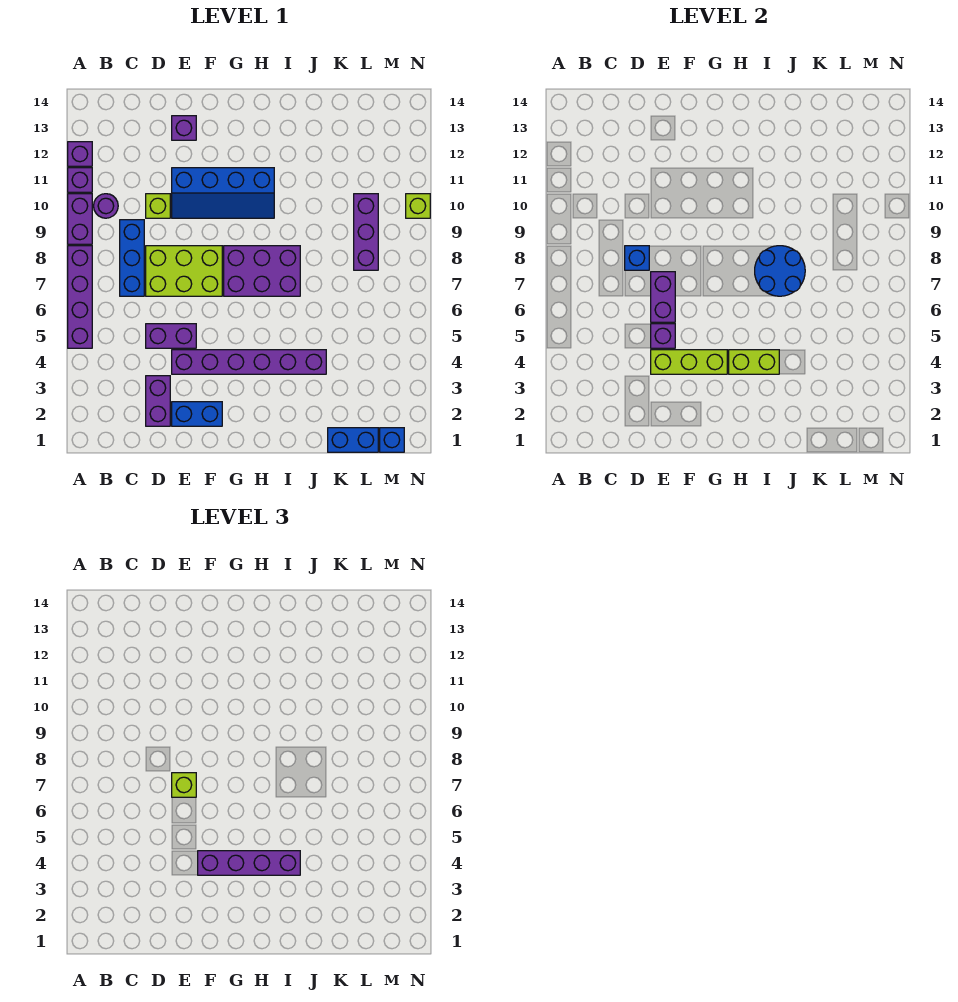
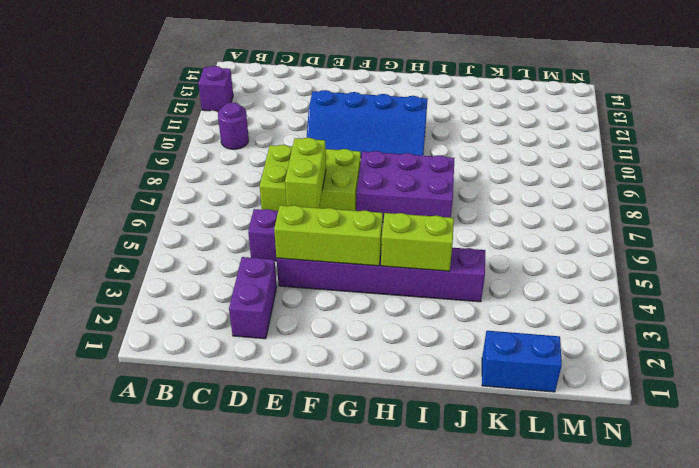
lime brick E6:E7 level 2 -> purple brick E6:E7 level 2
none -> purple brick A5:A8 level 1
none -> purple brick A9:A10 level 1
none -> purple brick A11 level 1

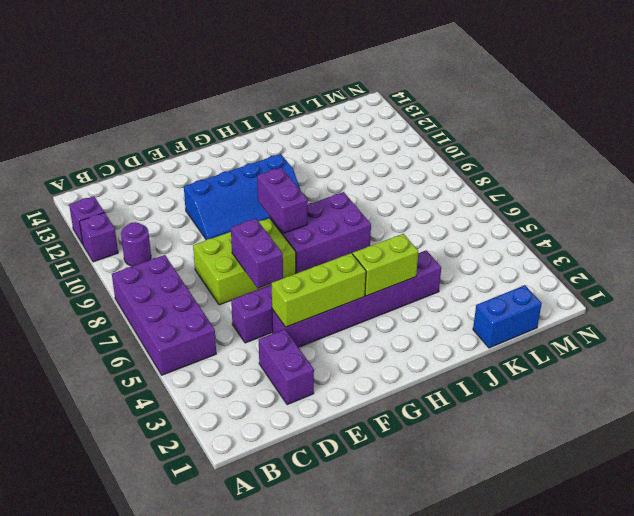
purple brick A5:B8 level 1 -> purple brick A5:A8 level 1
purple brick G8:G9 level 2 -> purple brick A9:A10 level 1
none -> blue brick C7:C9 level 1
none -> lime brick D10 level 1
none -> blue brick E2:F2 level 1

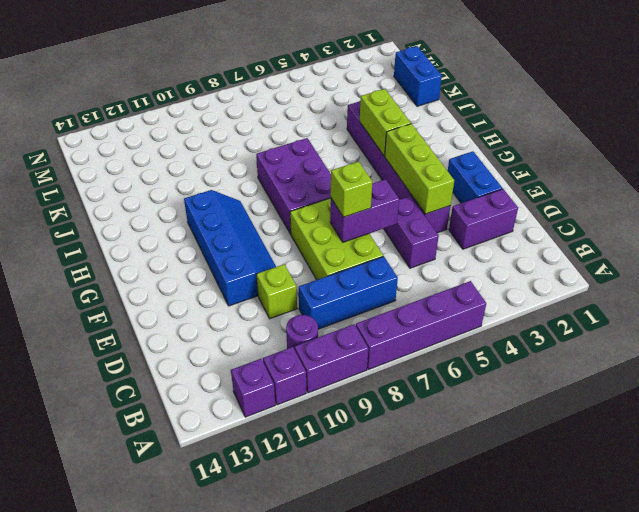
none -> purple brick E13 level 1
none -> purple brick L8:L10 level 1
none -> blue brick M1 level 1

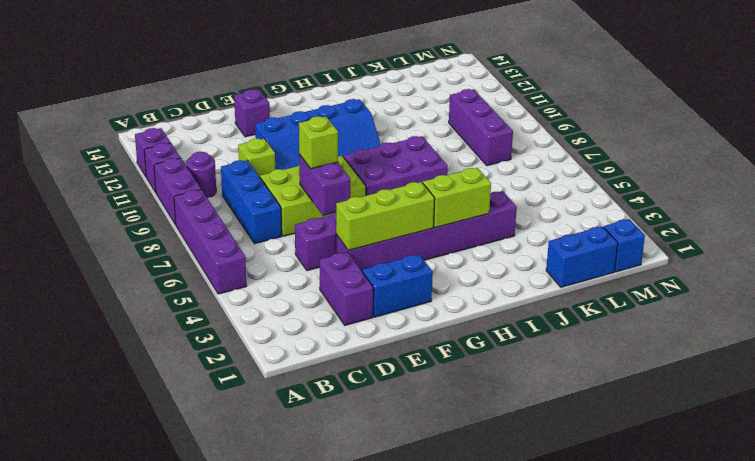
none -> lime brick N10 level 1
none -> blue brick D8 level 2
none -> purple brick E5 level 2

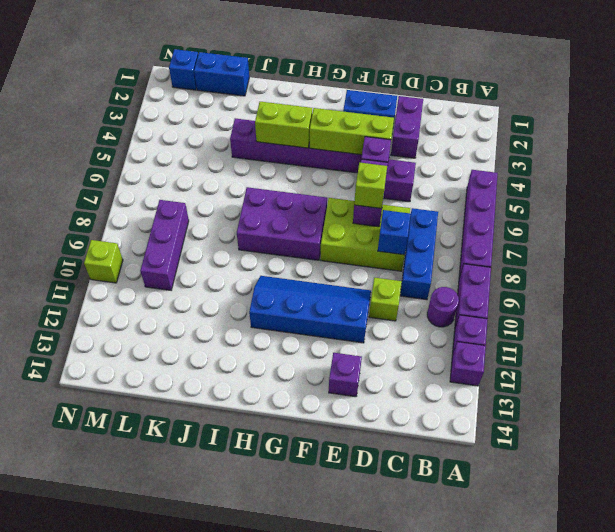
none -> blue round brick I7:J8 level 2
none -> purple brick F4:I4 level 3

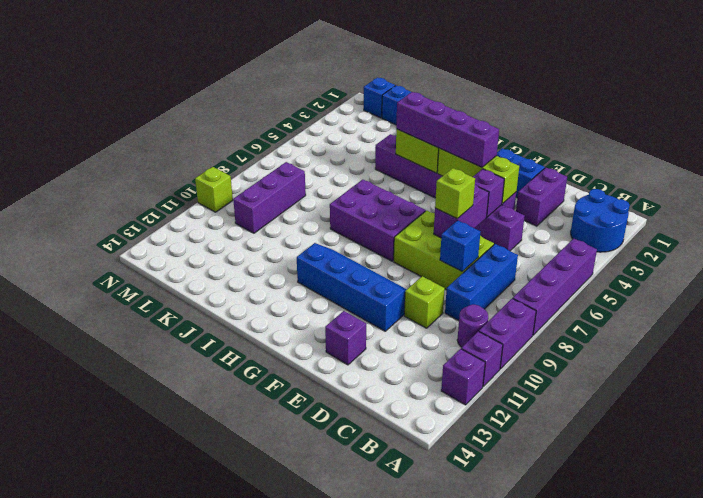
blue round brick A2:B3 level 1 -> blue round brick I7:J8 level 2

